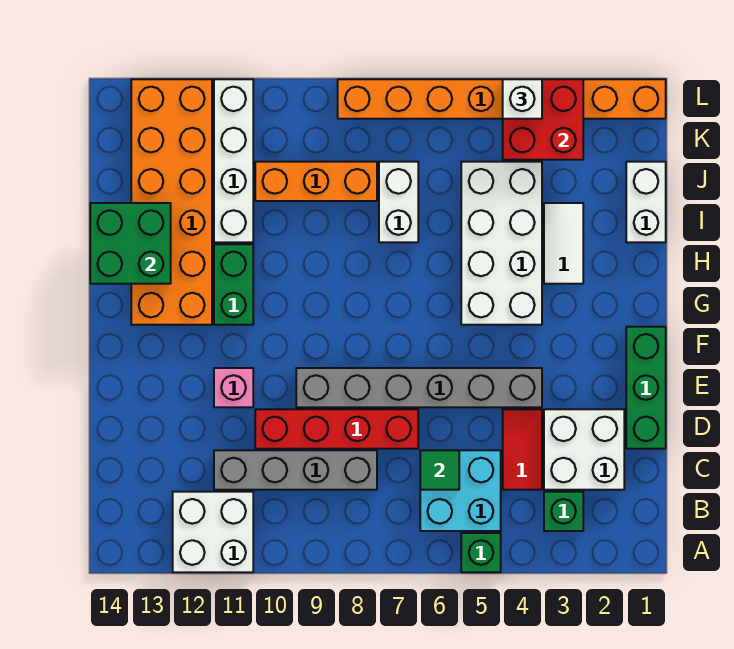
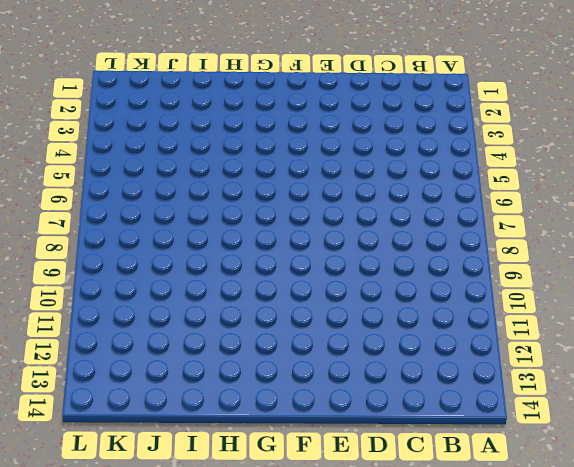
none -> green brick A5 level 1
none -> white brick A11:B12 level 1
none -> green brick B3 level 1

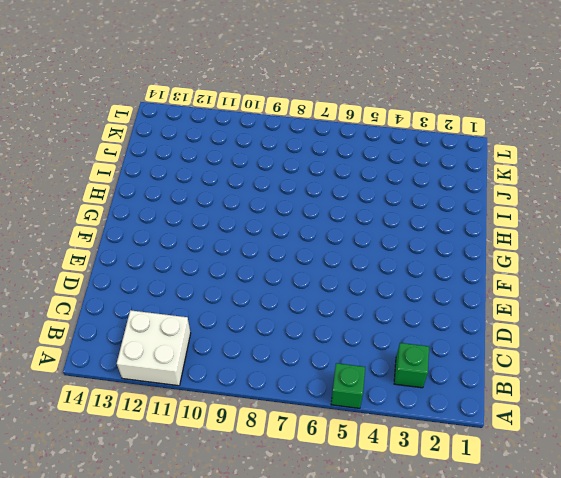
none -> cyan brick B5:C6 level 1
none -> white brick C2:D3 level 1
none -> red tile C4:D4 level 1

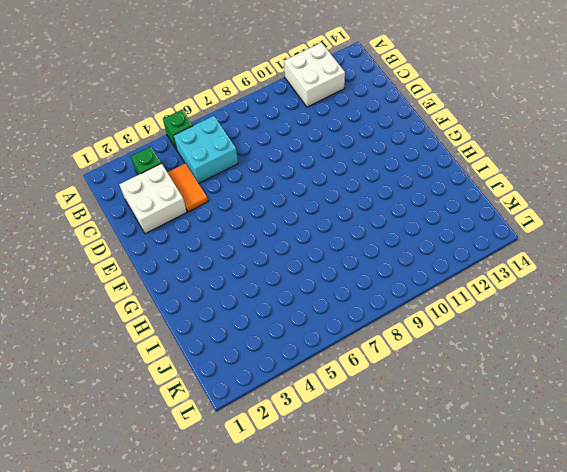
orange tile C4:D4 level 1 -> red tile C4:D4 level 1
none -> grey brick C8:C11 level 1
none -> green brick D1:F1 level 1
none -> red brick D7:D10 level 1

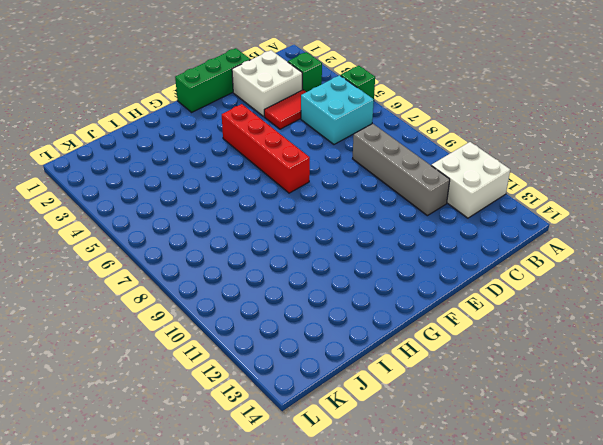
red brick F4:F7 level 1 -> red brick D7:D10 level 1
none -> grey brick E4:E9 level 1
none -> pink brick E11 level 1
none -> white brick G4:J5 level 1

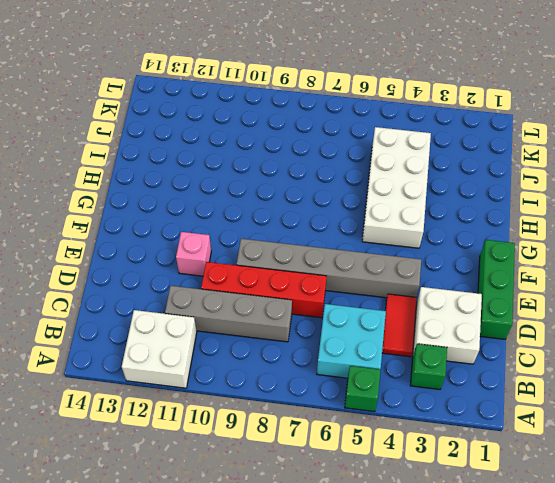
none -> green brick G11:H11 level 1
none -> orange brick G12:L13 level 1
none -> white tile H3:I3 level 1

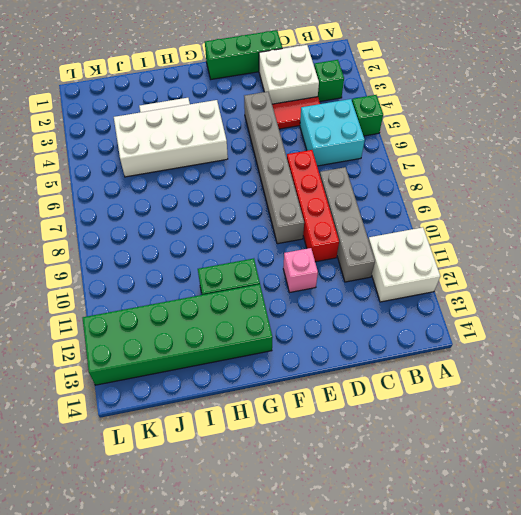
green brick G12:L13 level 1 -> orange brick G12:L13 level 1
none -> white brick I1:J1 level 1
none -> white brick I7:J7 level 1
none -> white brick I11:L11 level 1

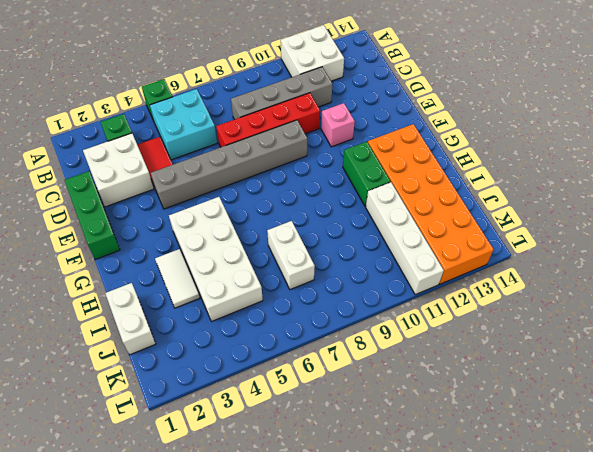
none -> orange brick J8:J10 level 1
none -> orange brick L1:L8 level 1
none -> green tile C6 level 2

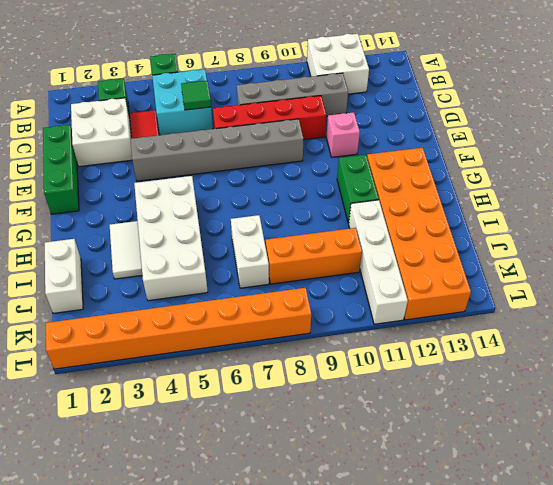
none -> green brick H13:I14 level 2
none -> red brick K3:L4 level 2
none -> white brick L4 level 3

